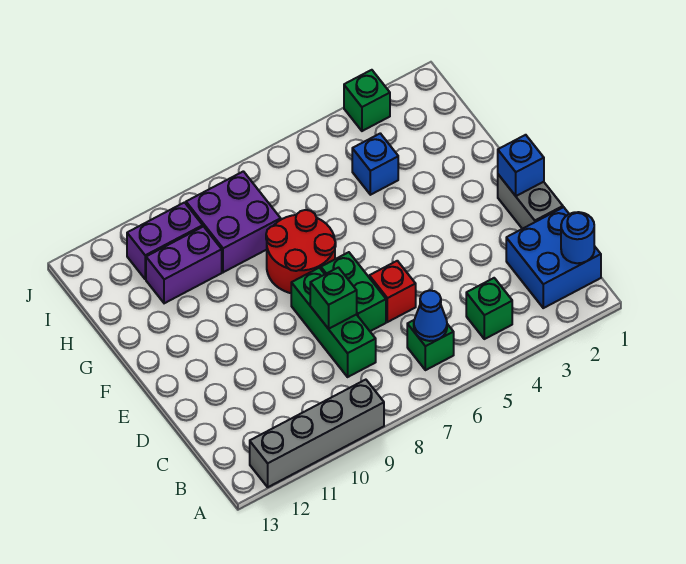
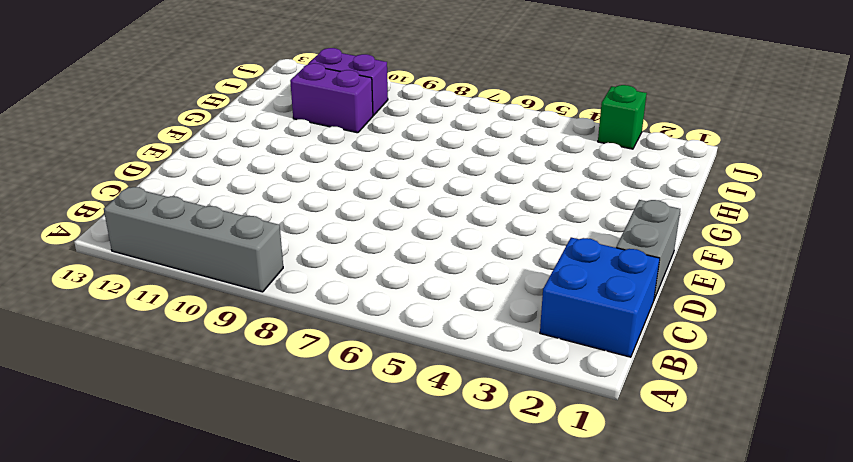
none -> green brick B4 level 1
none -> green brick B6 level 1
none -> green brick C8:E8 level 1

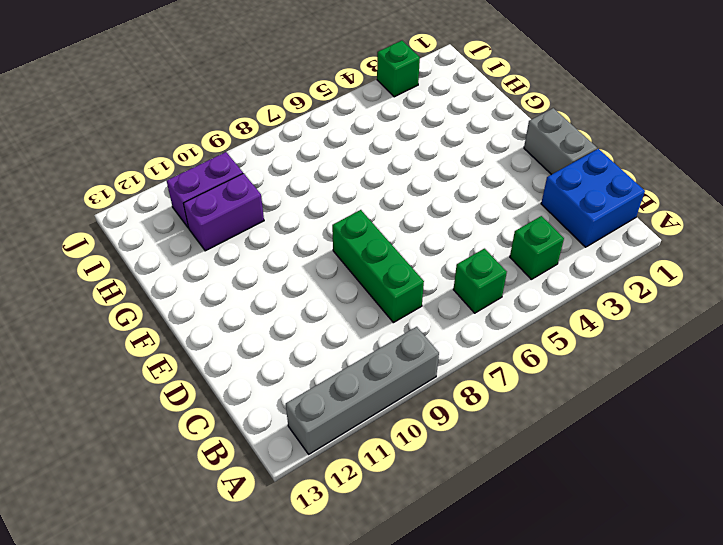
none -> red brick D6 level 1
none -> green brick D7:E7 level 1
none -> red round brick F7:G8 level 1

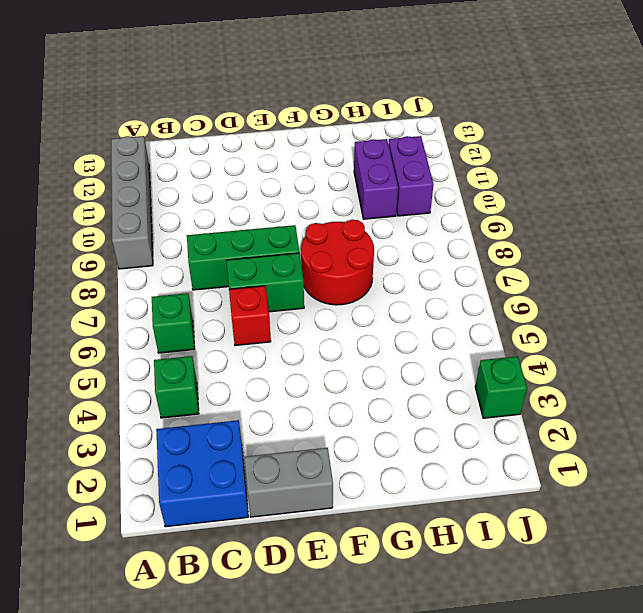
none -> blue brick H4 level 1
none -> purple brick H8:I9 level 1
none -> blue round brick B1 level 2

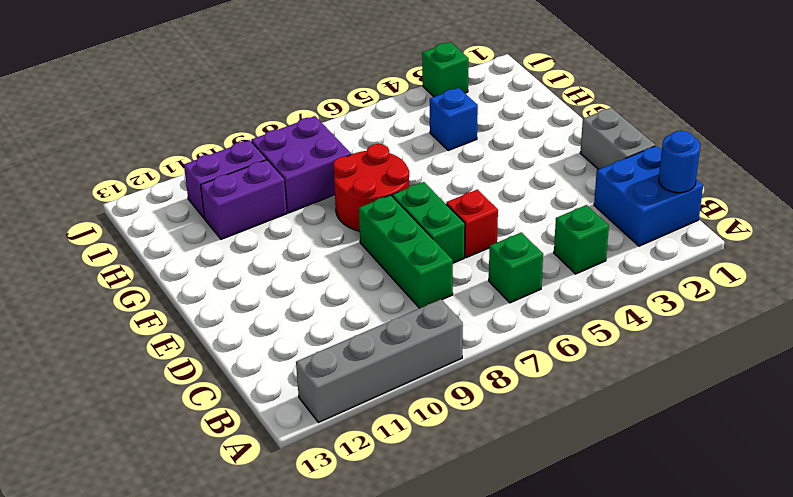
none -> blue cone B6 level 2
none -> green brick D8 level 2
none -> blue brick E1 level 2

